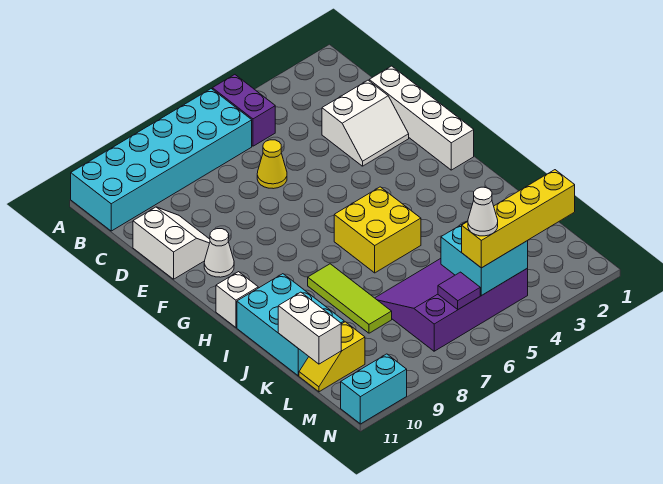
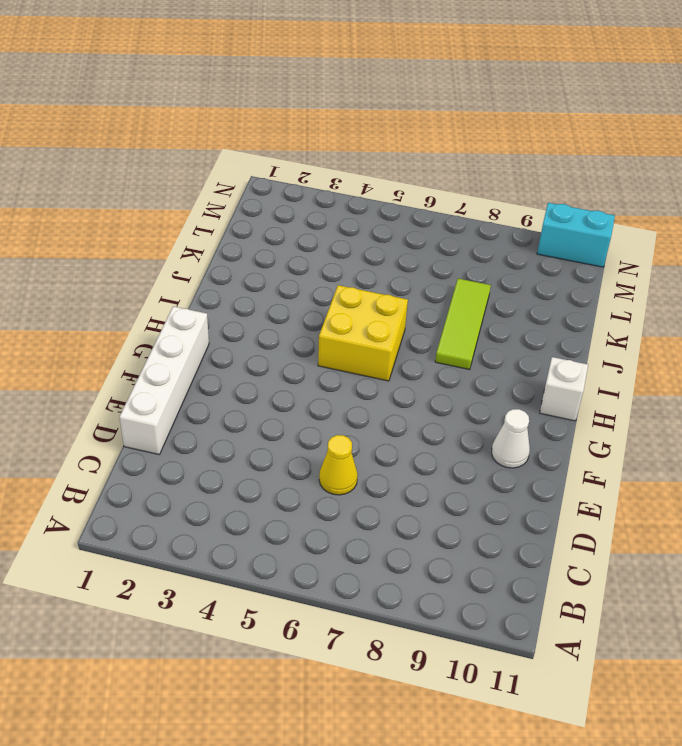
none -> purple brick A5:B5 level 1
none -> cyan brick A6:B11 level 1
none -> white slope D2:E3 level 1 top D

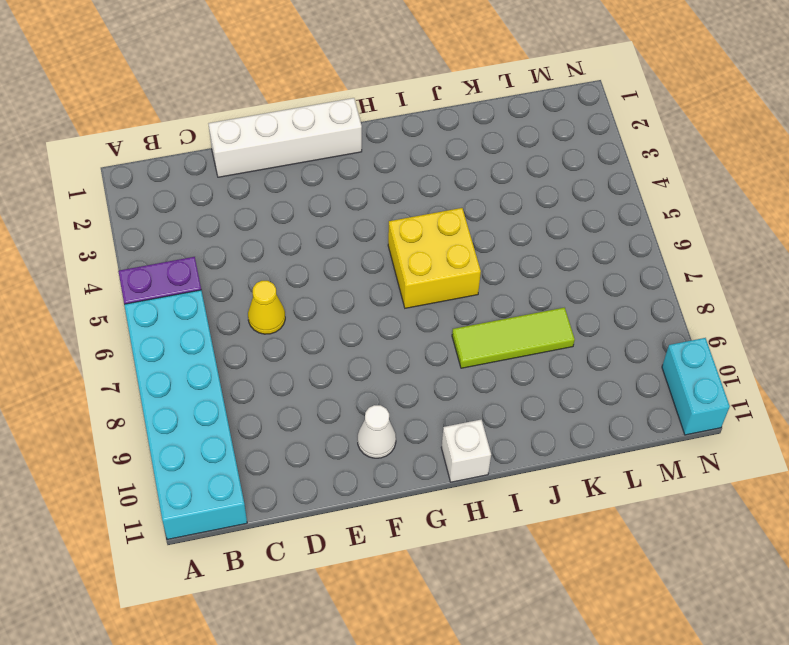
none -> white slope D2:E3 level 1 top D
none -> white slope D10:E11 level 1 top 11
none -> cyan brick I10:K11 level 1

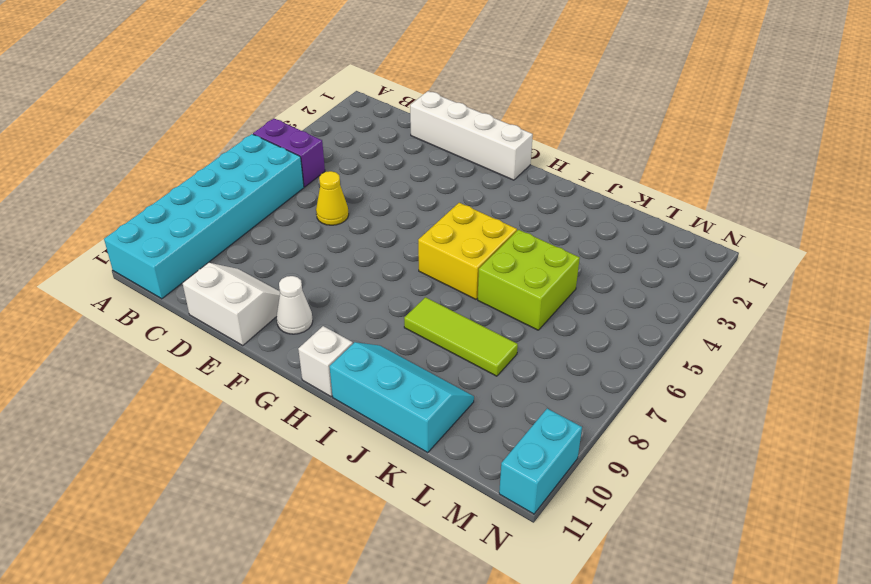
cyan slope I10:K11 level 1 top 11 -> cyan brick I10:K11 level 1
lime brick J5:K6 level 1 -> purple slope K4:M7 level 1 top M
none -> white slope D2:E3 level 1 top D
none -> yellow slope L10:L11 level 1 top 10
none -> white brick K11:L11 level 2

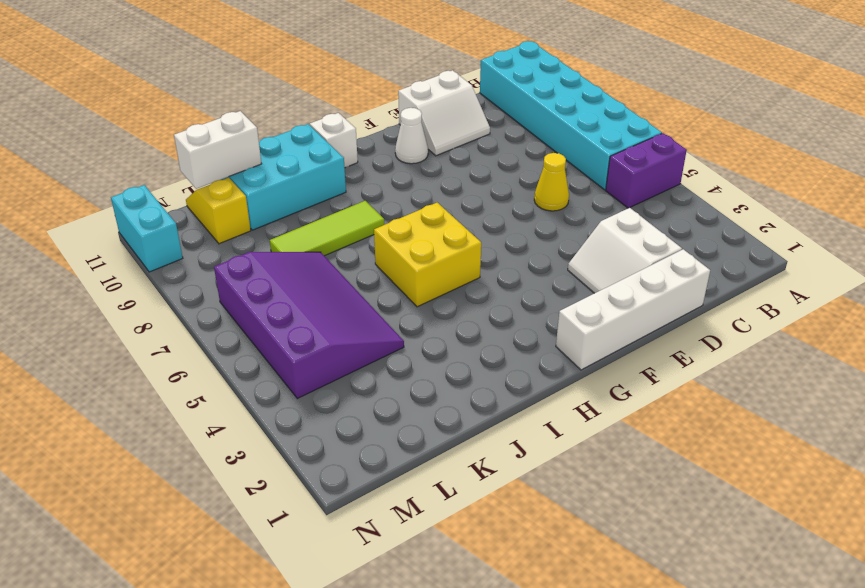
none -> cyan brick L4:M5 level 2
none -> purple tile M6 level 2
none -> yellow brick M2:M5 level 3

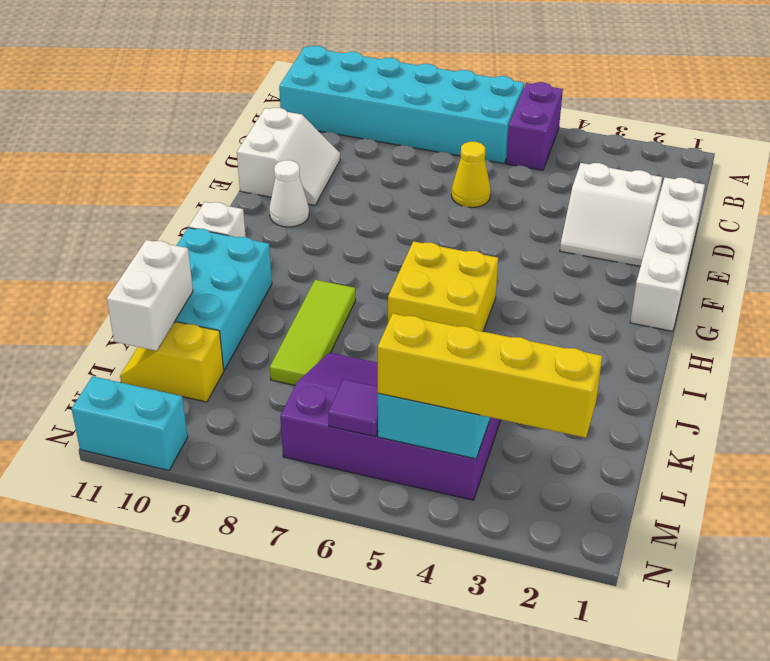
none -> white cone M5 level 4

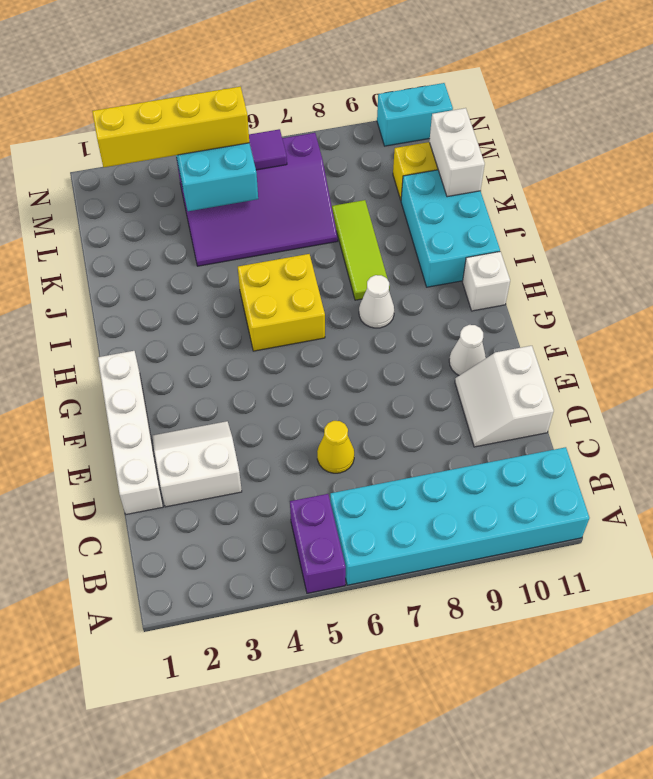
white cone H8 level 1 -> white cone M5 level 4

